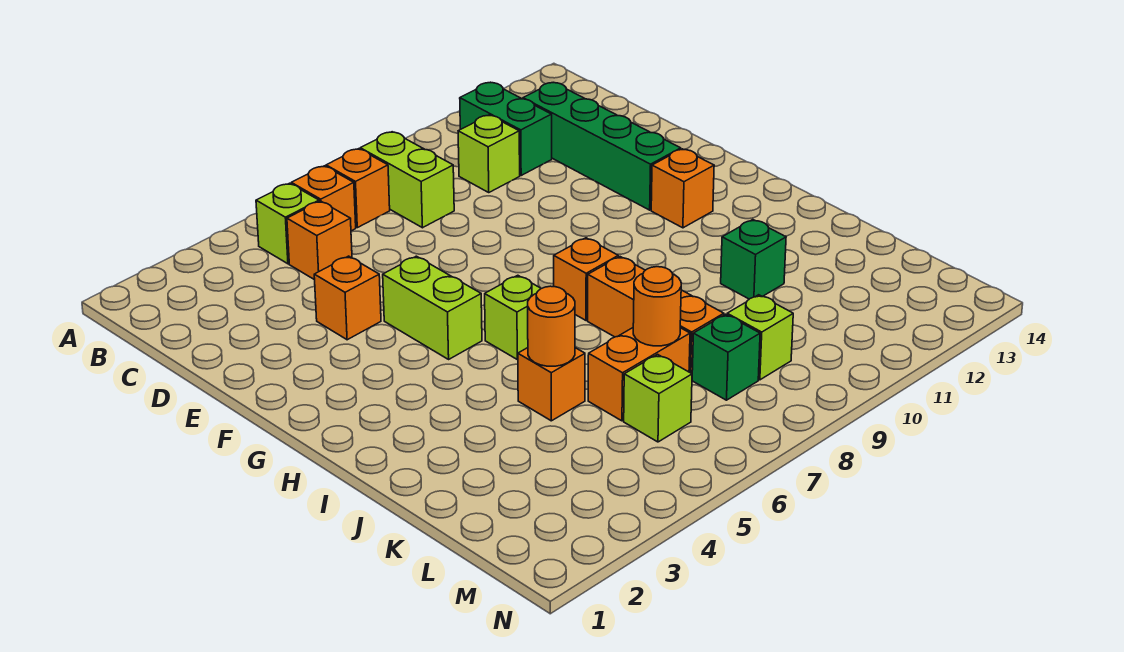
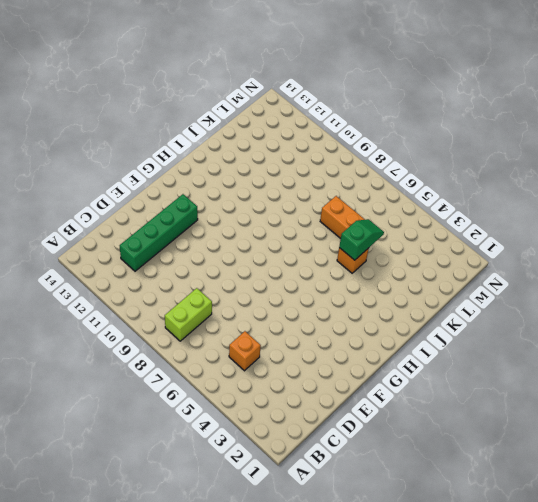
green slope J5:K5 level 2 top J -> orange round brick J5 level 2
none -> lime brick B5 level 1
none -> orange brick B6 level 1
none -> orange brick B7 level 1

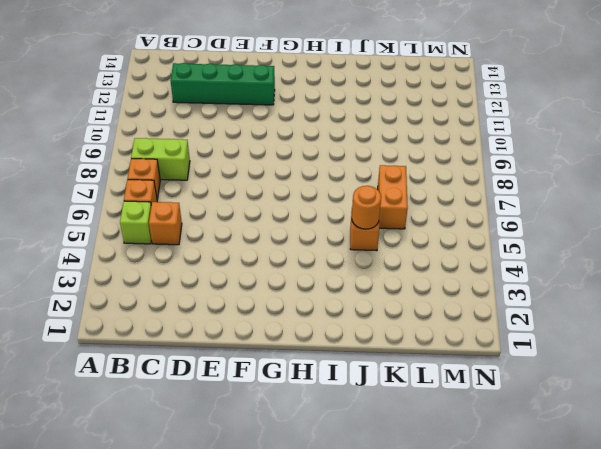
none -> green brick B11:C11 level 1
none -> lime brick C10 level 1
none -> orange brick E4 level 1

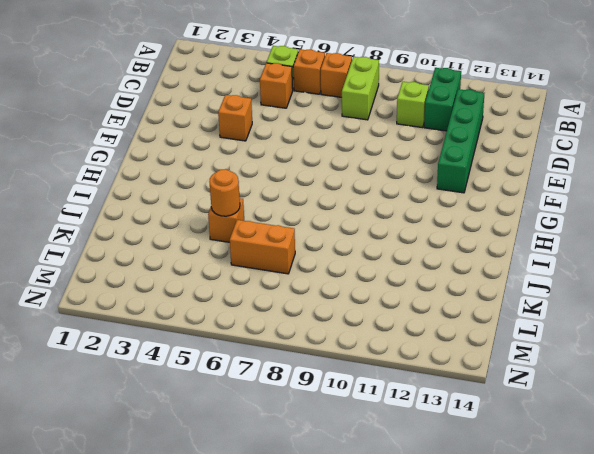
none -> lime brick F5:G5 level 1
none -> orange brick G12 level 1
none -> lime brick H6 level 1

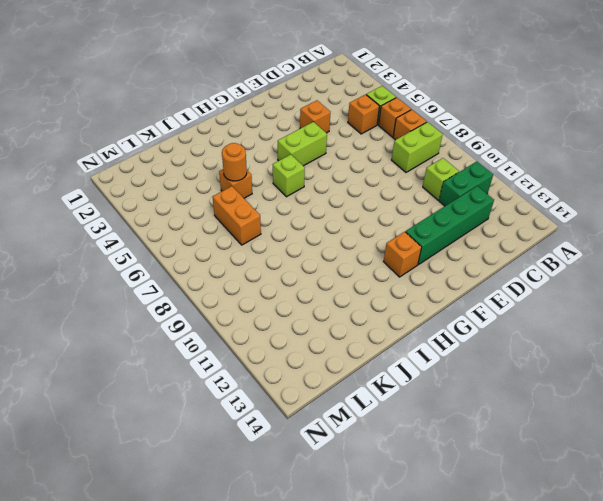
none -> orange brick H8 level 1
none -> orange brick I8:K8 level 1
none -> green brick J11 level 1

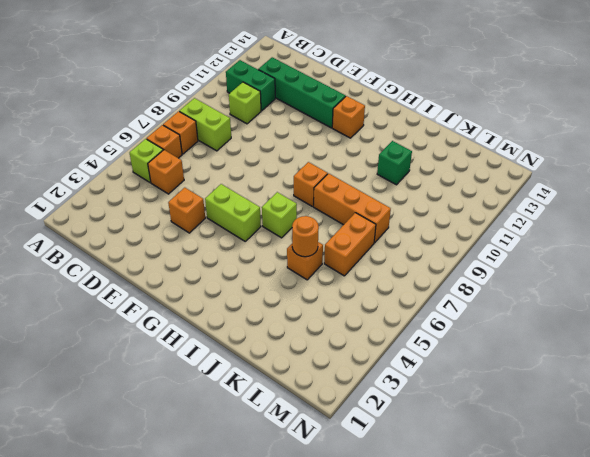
none -> lime brick L6 level 1
none -> green brick L8 level 1
none -> lime brick L9 level 1

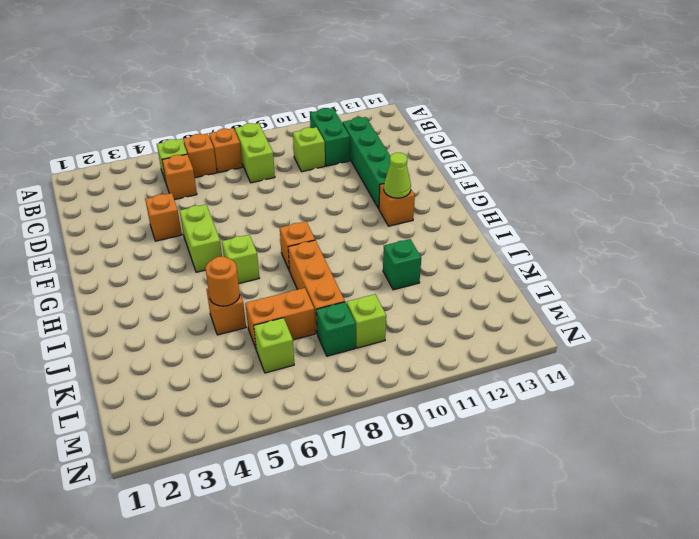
lime cone G12 level 2 -> none
none -> orange round brick K7 level 2

